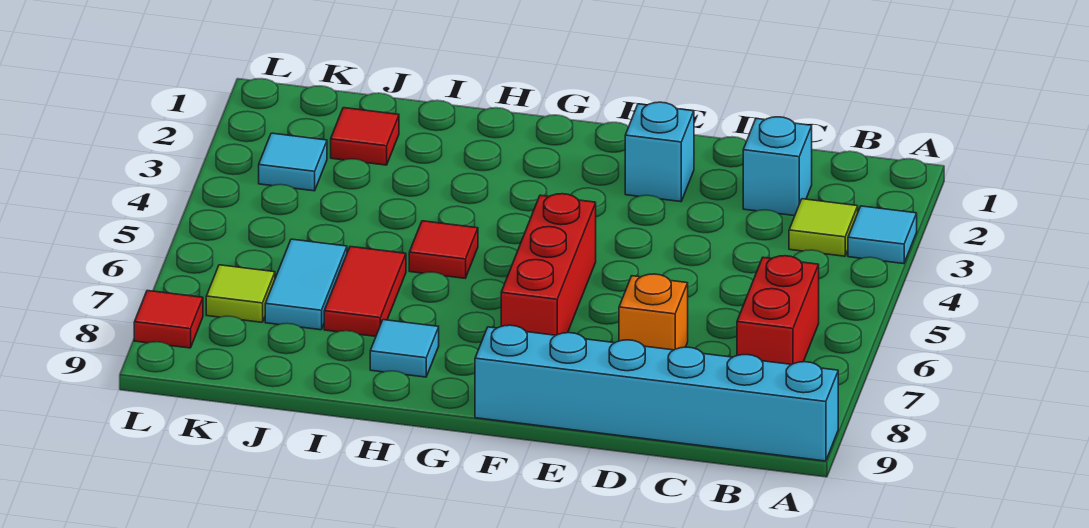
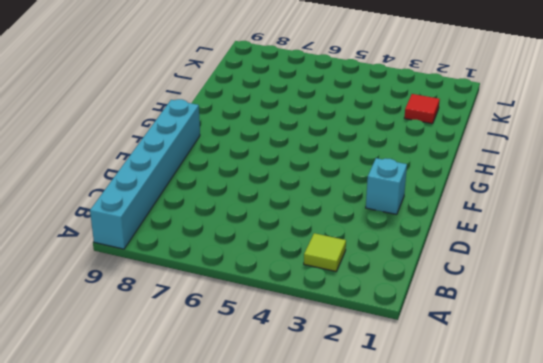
none -> cyan tile A3 level 1
none -> red brick B6:B7 level 1
none -> cyan brick C2 level 1

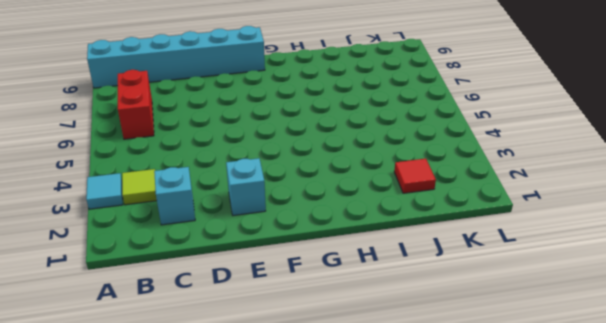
none -> orange brick D7 level 1
none -> red brick F5:F7 level 1
none -> red tile H5 level 1

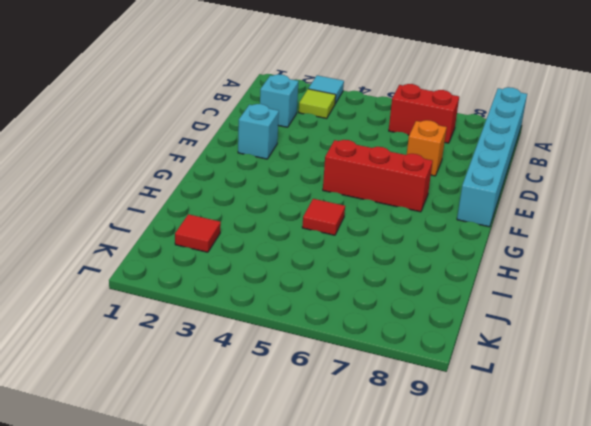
none -> cyan tile H8 level 1
none -> red tile I6:I7 level 1
none -> cyan tile J6:J7 level 1

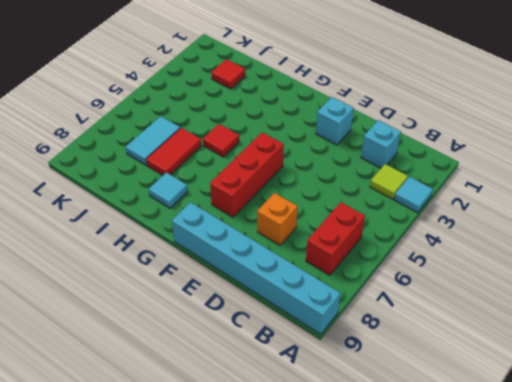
none -> cyan tile K3 level 1
none -> lime tile K7 level 1
none -> red tile L8 level 1

